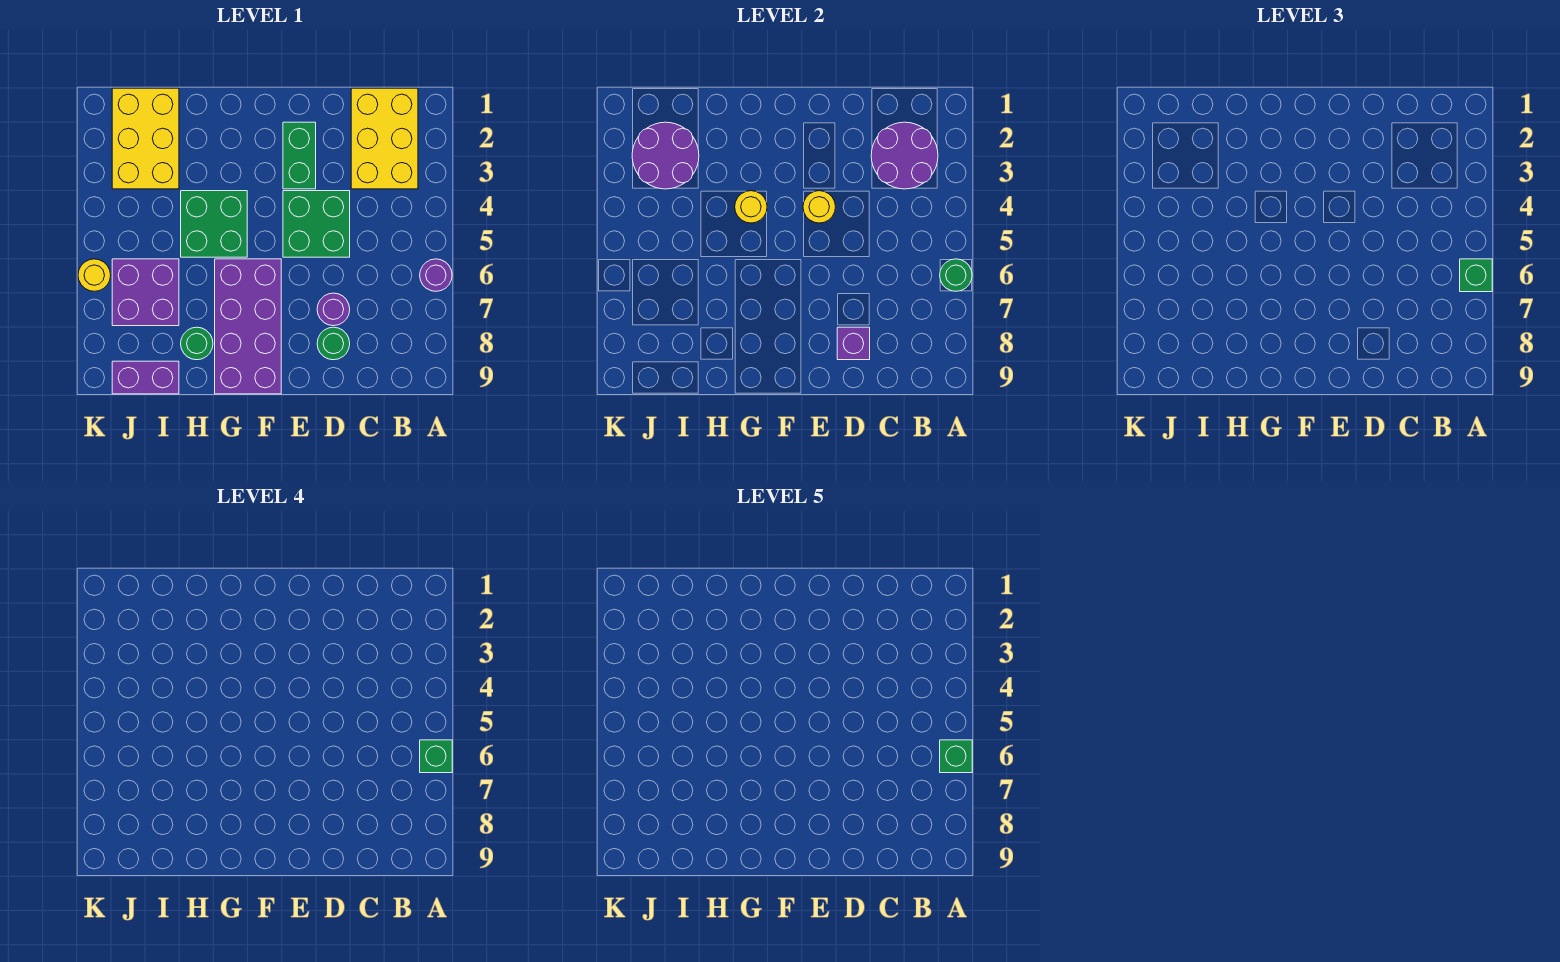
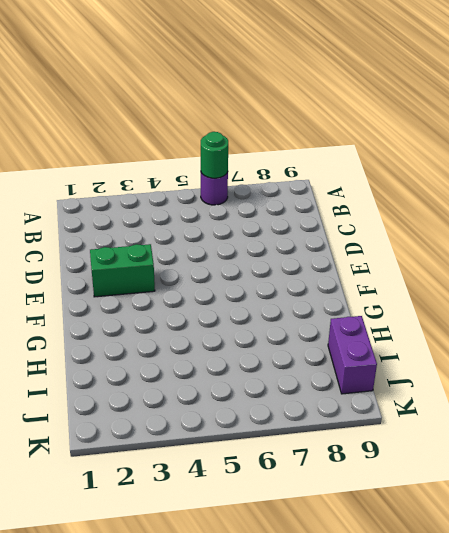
none -> yellow brick B1:C3 level 1
none -> green brick D4:E5 level 1
none -> purple round brick D7 level 1

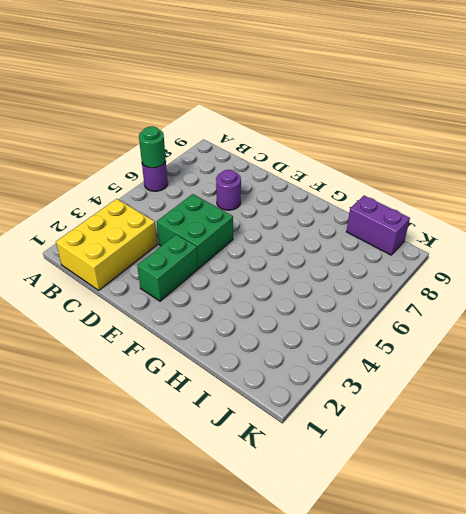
none -> green round brick D8 level 1
none -> purple brick F6:G9 level 1
none -> green brick G4:H5 level 1

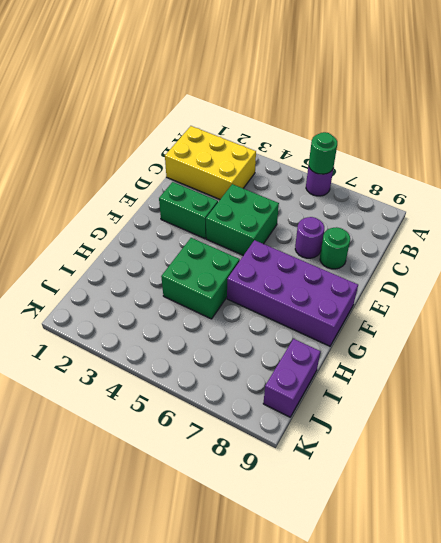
none -> green round brick H8 level 1
none -> yellow brick I1:J3 level 1
none -> purple brick I6:J7 level 1

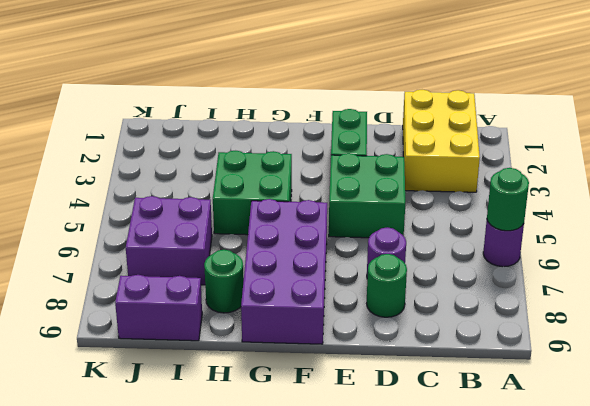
none -> yellow brick I1:J3 level 1
none -> yellow round brick K6 level 1
none -> purple round brick B2:C3 level 2

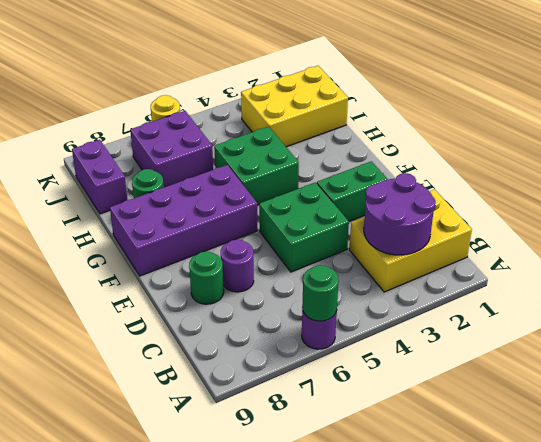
none -> purple brick D8 level 2
none -> yellow round brick E4 level 2
none -> yellow round brick G4 level 2

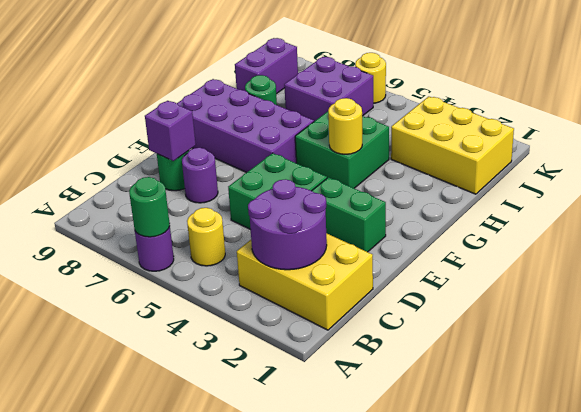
yellow round brick B5 level 1 -> yellow round brick E4 level 2
none -> purple round brick I2:J3 level 2
none -> green brick A6 level 3
none -> green brick A6 level 4

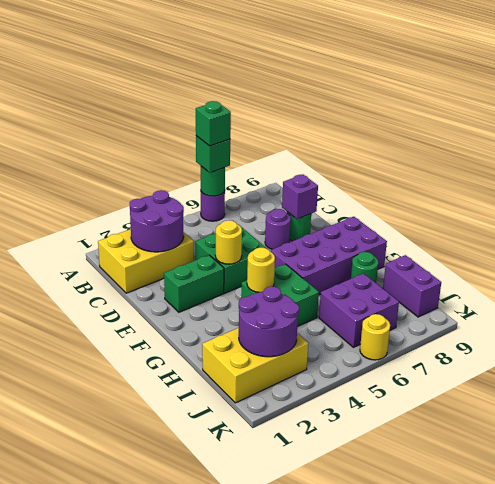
none -> green brick A6 level 5

